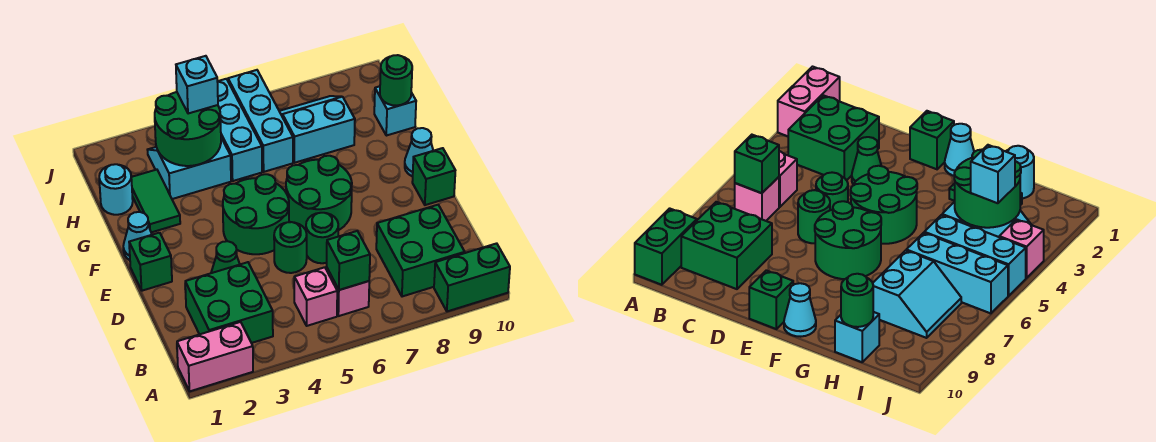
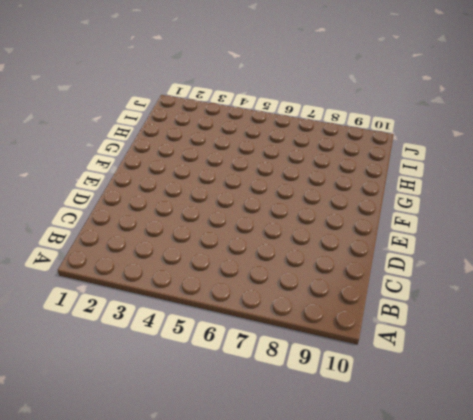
none -> pink brick A1:A2 level 1
none -> green brick A9:A10 level 1
none -> green brick B2:C3 level 1

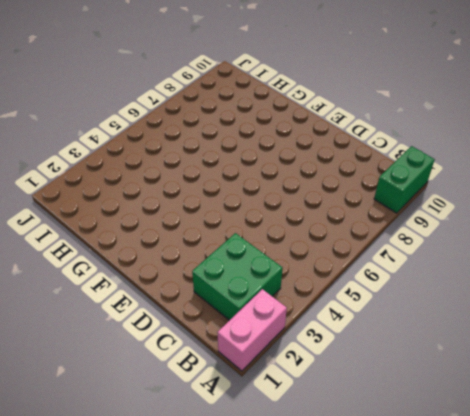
none -> pink brick B5 level 1
none -> pink brick B6 level 1
none -> green brick B8:C9 level 1

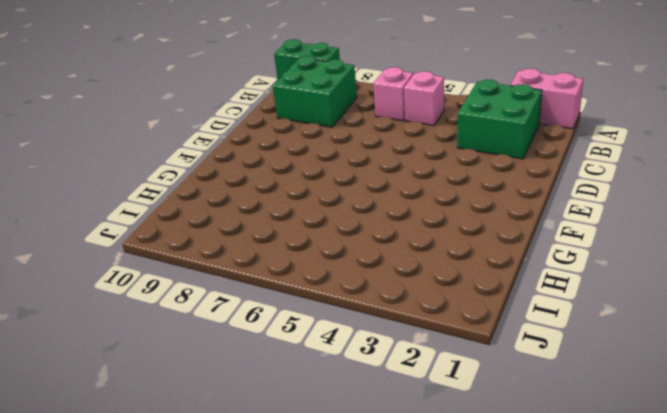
none -> green cone D3 level 1
none -> green round brick D5 level 1
none -> green round brick D6 level 1

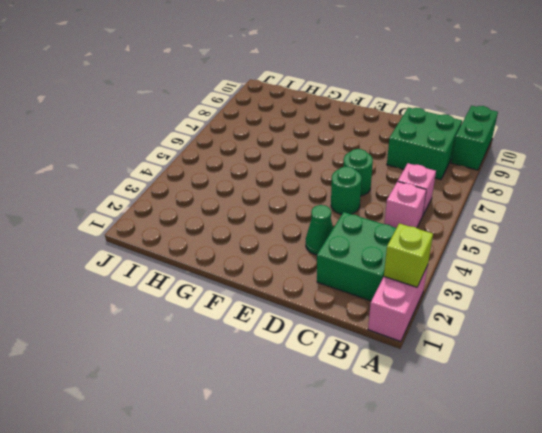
lime brick A2 level 2 -> none
none -> green brick E1 level 1
none -> green round brick E4:F5 level 1
none -> green round brick E6:F7 level 1

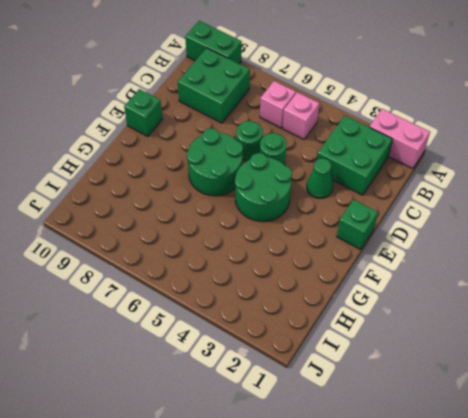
none -> cyan cone F1 level 1
none -> cyan cone F10 level 1
none -> green tile G2:H2 level 1

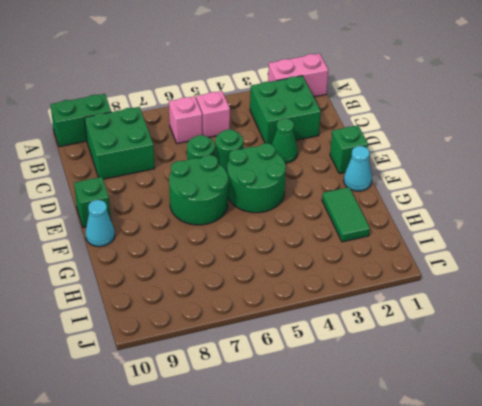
none -> cyan round brick H1 level 1
none -> cyan slope H3:I4 level 1 top H
none -> cyan brick H5:J5 level 1

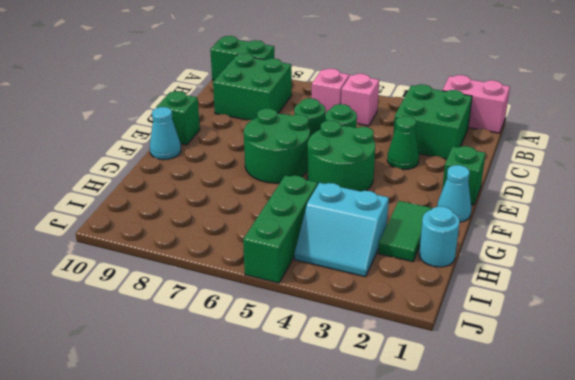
green brick H5:J5 level 1 -> cyan brick H5:J5 level 1
none -> cyan brick H6:J6 level 1
none -> cyan slope H7:I8 level 1 top H
none -> cyan brick H10 level 1

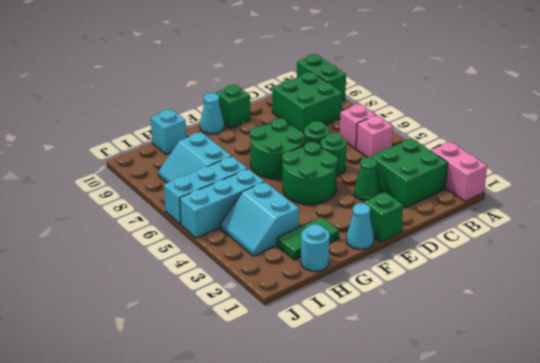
none -> pink brick J4 level 1
none -> green brick B6 level 2
none -> green round brick H3:I4 level 2

